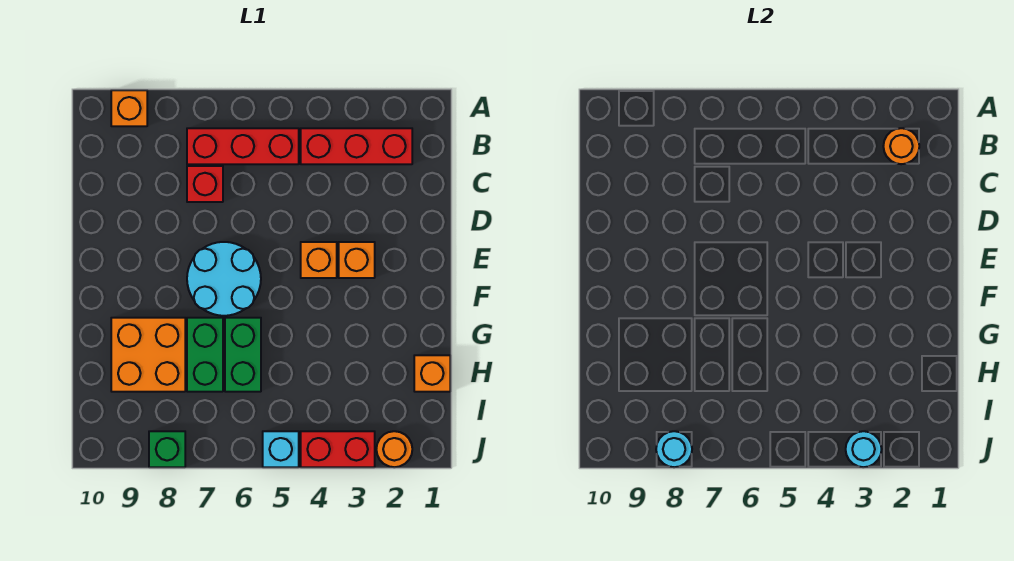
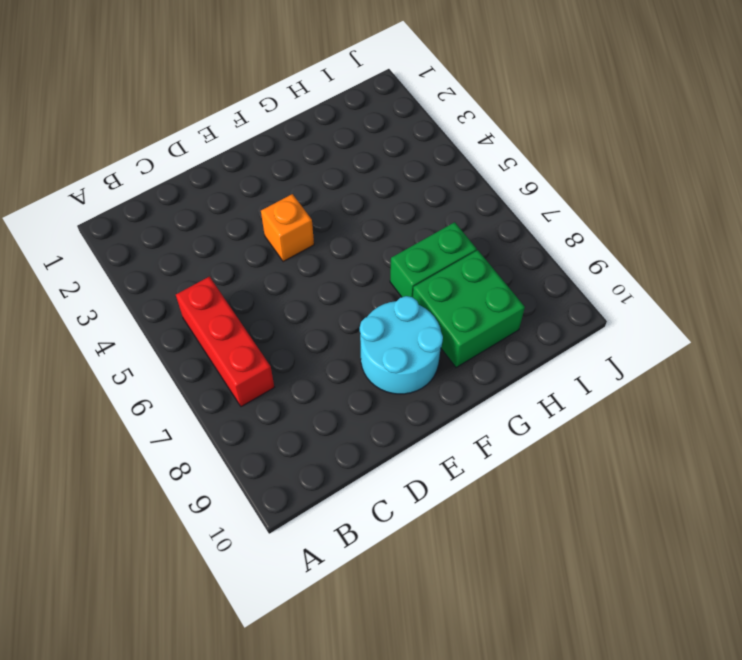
cyan round brick E8:F9 level 1 -> cyan round brick E6:F7 level 1
green brick G8:H9 level 1 -> orange brick G8:H9 level 1
none -> orange brick A9 level 1
none -> red brick B2:B4 level 1
none -> red brick C7 level 1

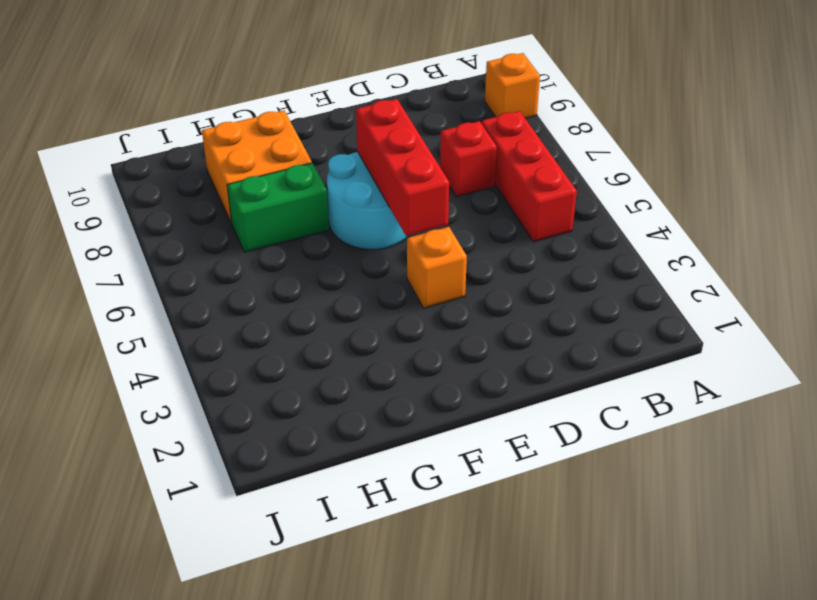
red brick E5:E7 level 2 -> red brick B2:B4 level 1
none -> orange brick E3 level 1
none -> green brick G6:H6 level 1
none -> orange brick H1 level 1

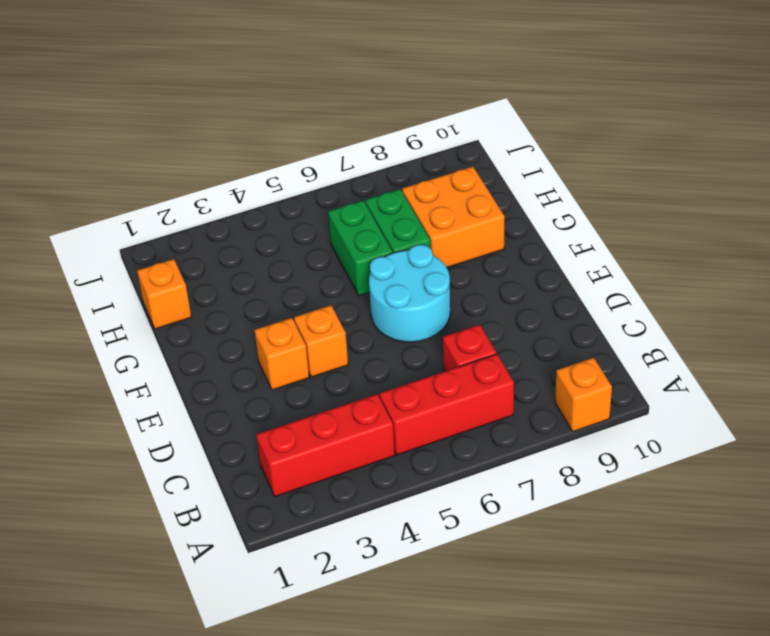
none -> orange round brick J2 level 1
none -> red brick J3:J4 level 1
none -> cyan brick J5 level 1

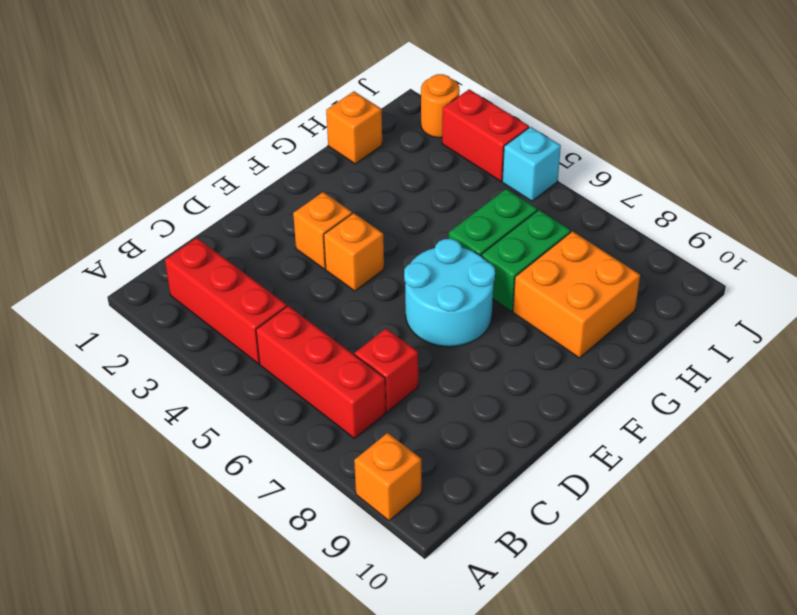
none -> green brick J8 level 1
none -> orange round brick B2 level 2
none -> cyan round brick J3 level 2

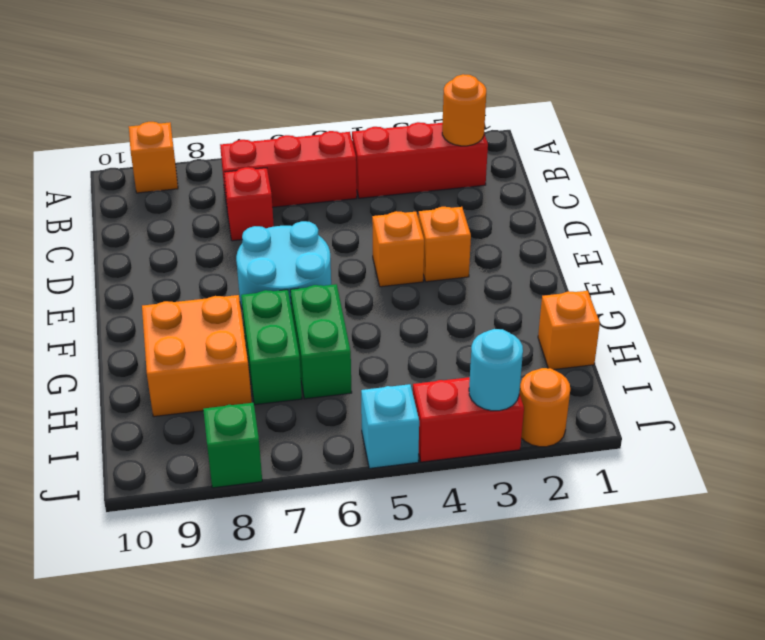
none -> cyan round brick J8 level 2

